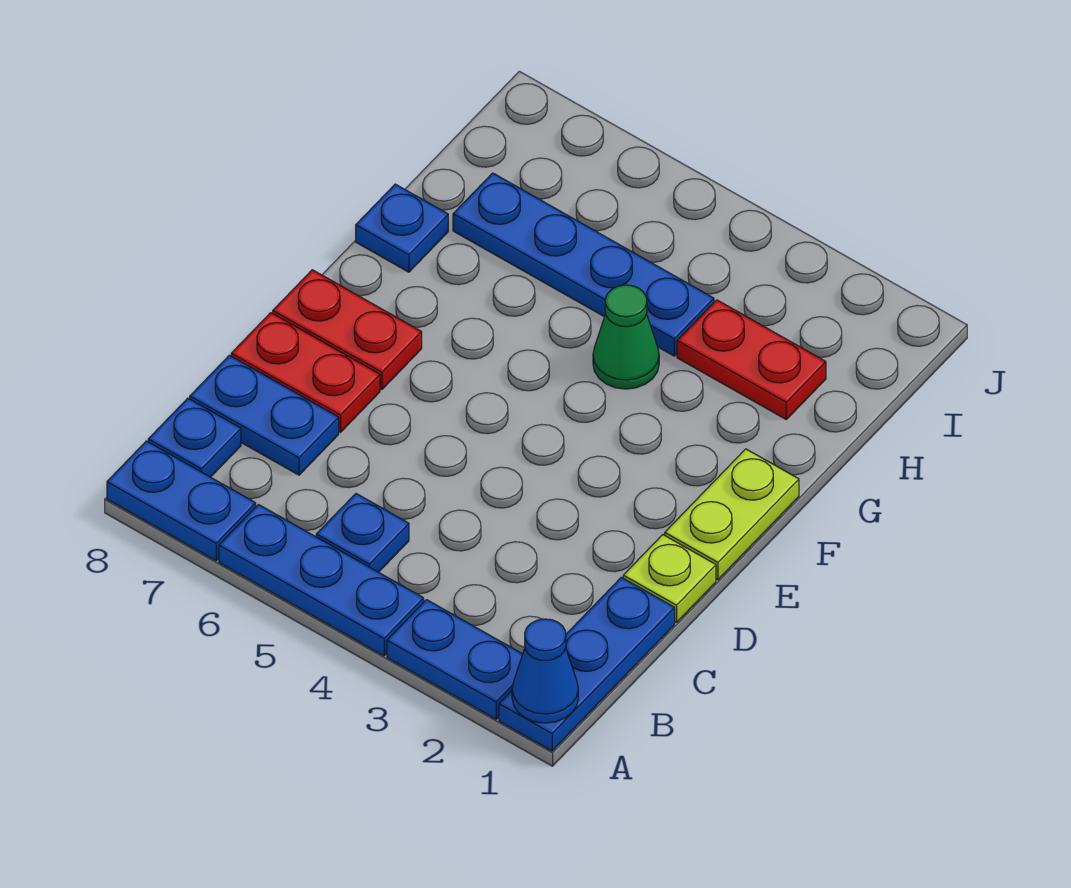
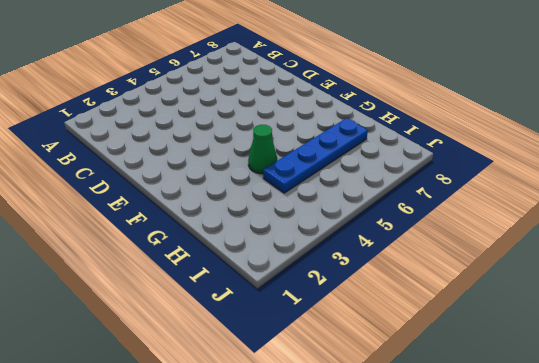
none -> blue plate A1:C1 level 1
none -> blue plate A2:A3 level 1
none -> blue plate A4:A6 level 1

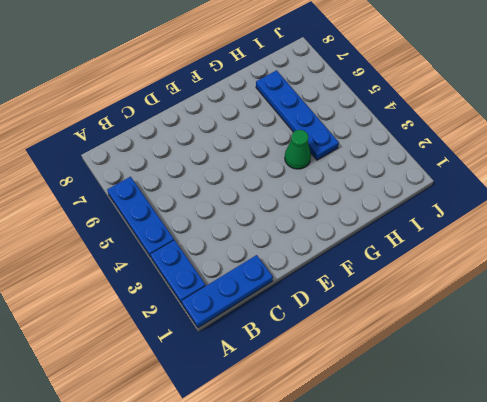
none -> blue plate A7:A8 level 1
none -> blue plate B5 level 1
none -> blue plate B8 level 1

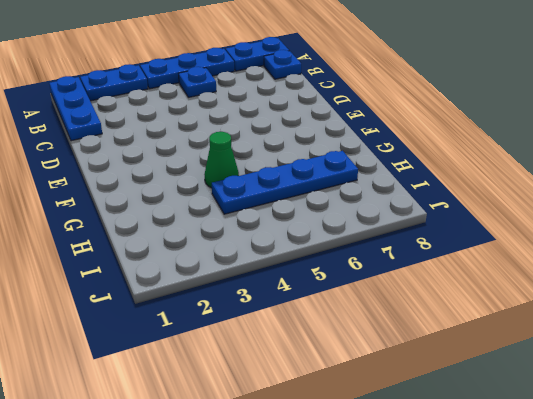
none -> blue plate C7:C8 level 1
none -> lime plate D1 level 1
none -> red plate D7:D8 level 1

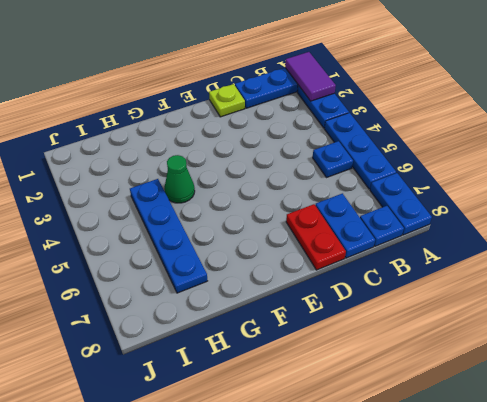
purple tile A1:A2 level 2 -> blue cone A1 level 2
none -> lime plate E1:F1 level 1
none -> red plate E7:E8 level 1
none -> blue plate G8 level 1

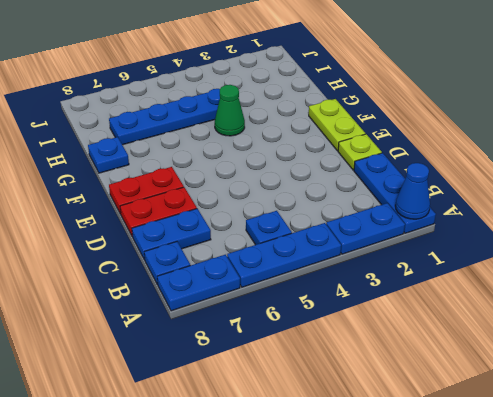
none -> red plate H2:H3 level 1

